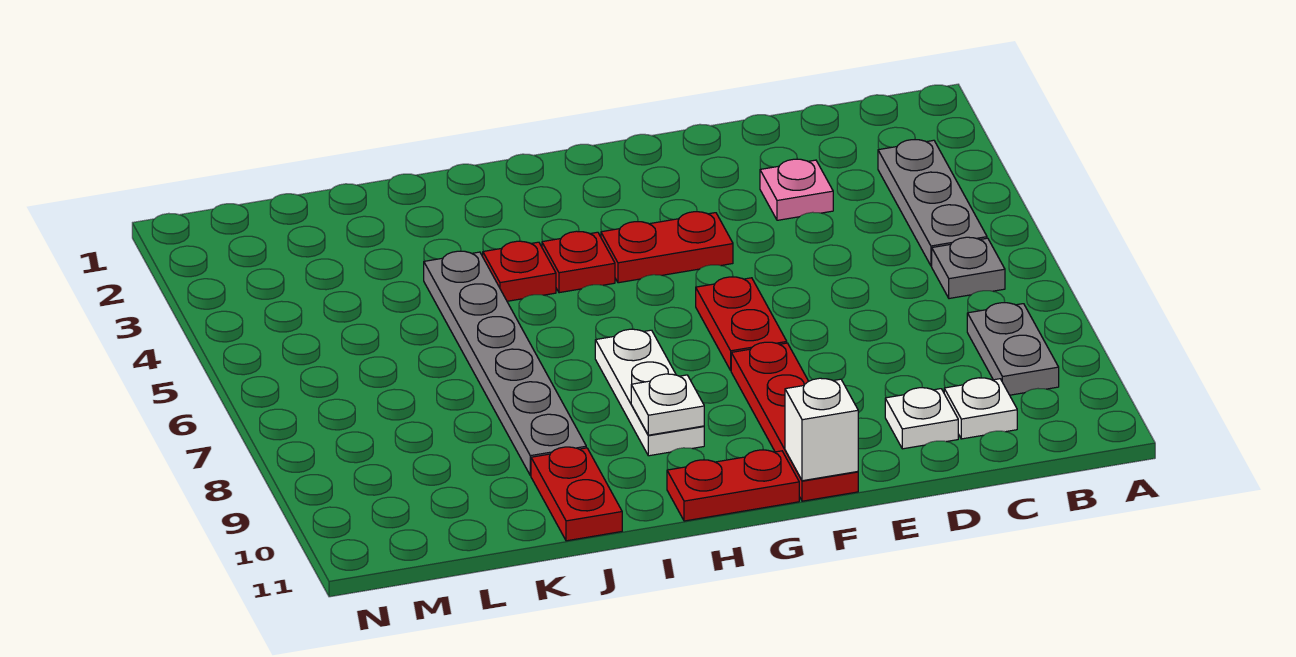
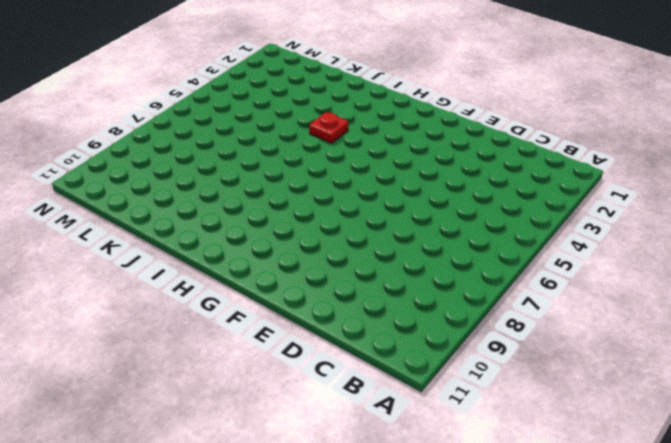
none -> grey plate B3:B5 level 1
none -> grey plate B6 level 1
none -> grey plate B8:B9 level 1

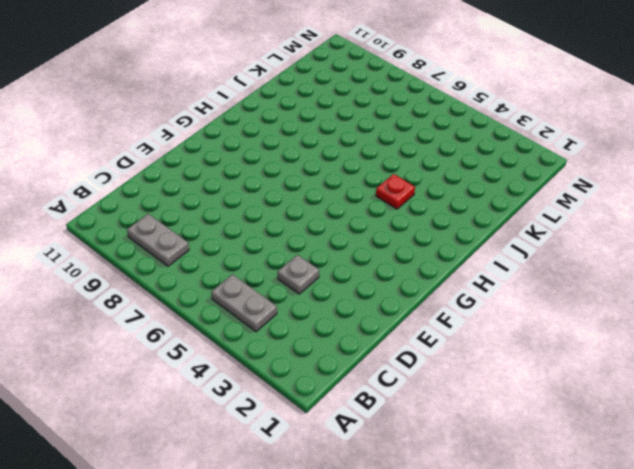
grey plate B4:B5 level 1 -> grey plate B3:B5 level 1
grey plate D4 level 1 -> grey plate B6 level 1
none -> white plate C10 level 1
none -> pink plate D3 level 1
none -> white plate D10 level 1

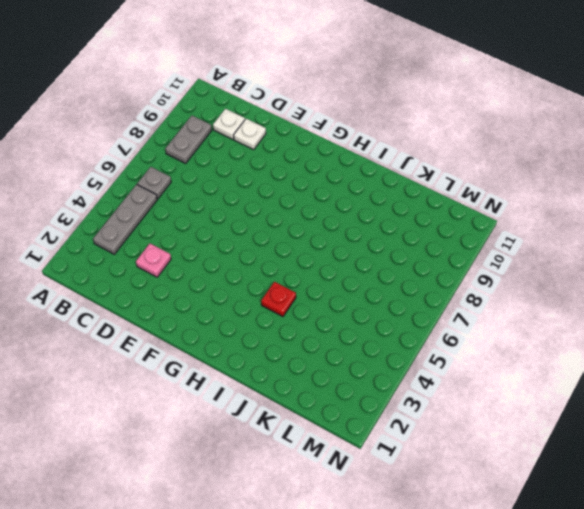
none -> red plate F4:G4 level 1
none -> red plate F6:F7 level 1
none -> red plate F8:F11 level 1

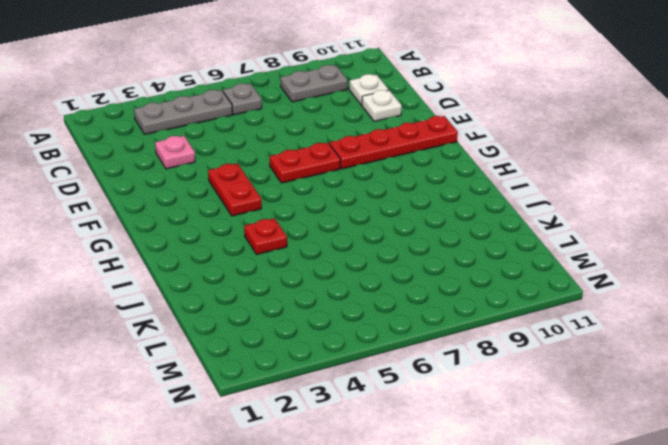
none -> red plate G11:H11 level 1
none -> red plate H4 level 1
none -> white plate H7:H9 level 1

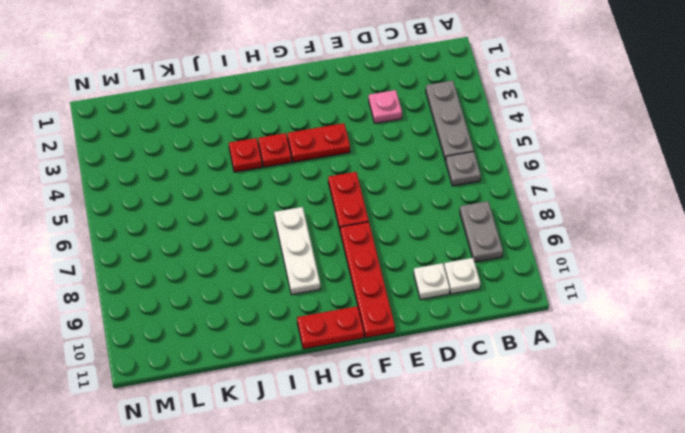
none -> grey plate J4:J9 level 1
none -> red plate J10:J11 level 1
none -> white brick F11 level 2

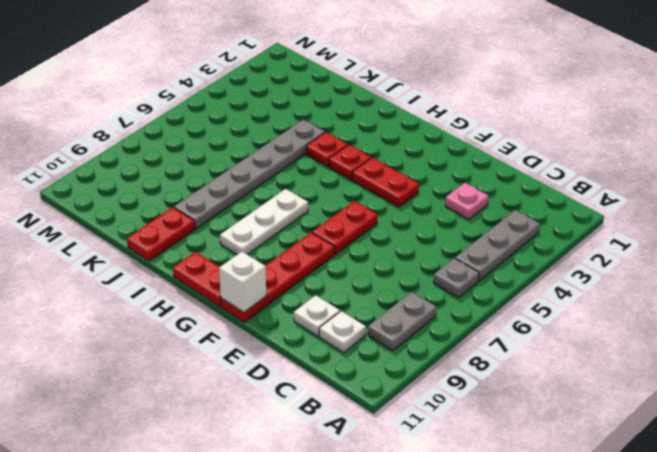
none -> white plate H9 level 2

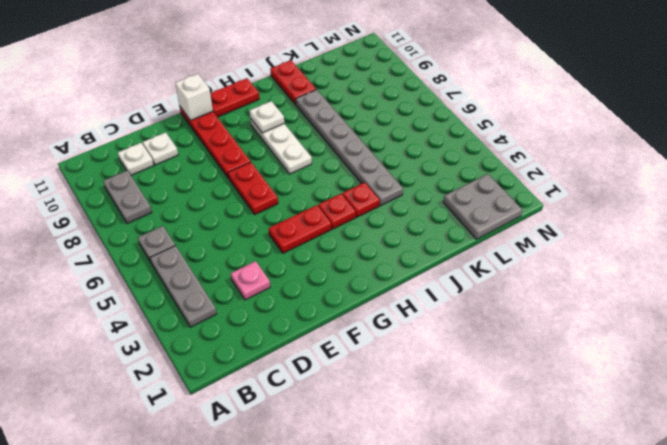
grey plate L1:M2 level 1 -> none

